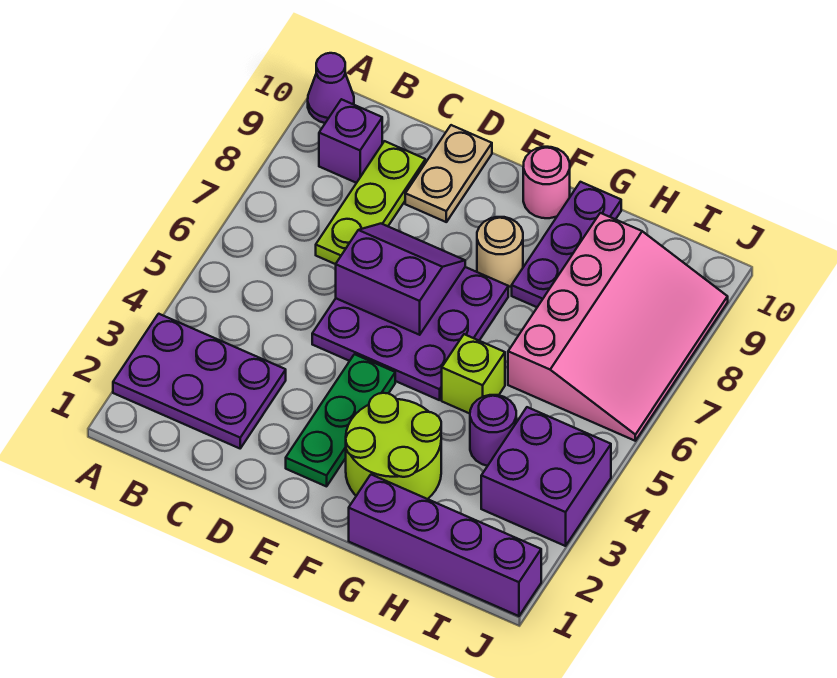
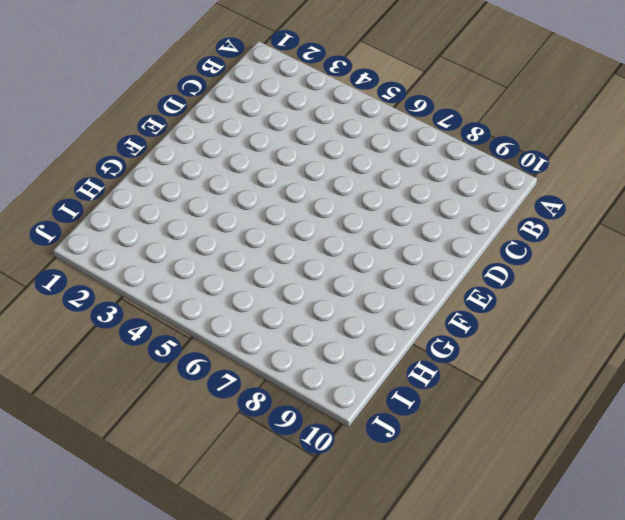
none -> purple plate A2:C3 level 1
none -> purple cone A10 level 1
none -> purple brick B9 level 1

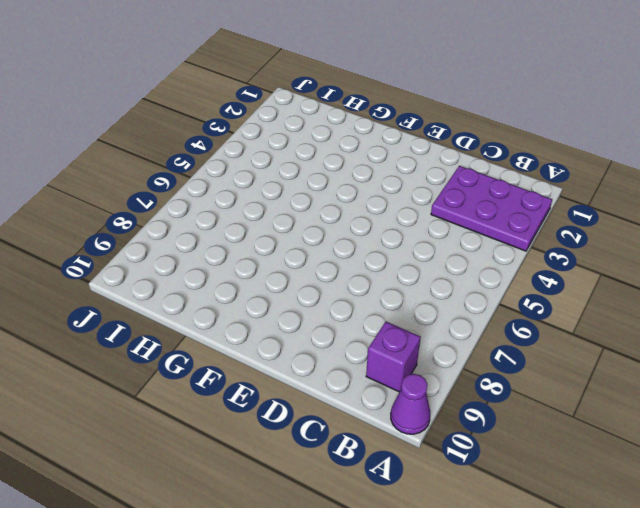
none -> lime plate C7:C9 level 1
none -> purple plate D5:F7 level 1
none -> tan plate D9:D10 level 1

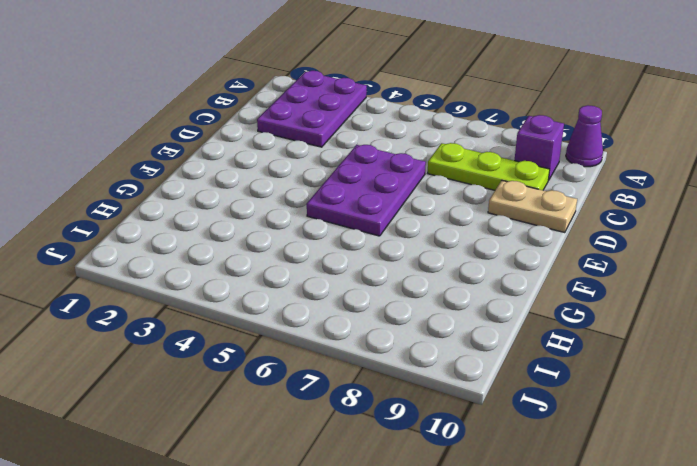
purple plate D5:F6 level 1 -> purple plate D5:F7 level 1
none -> green plate E2:E4 level 1
none -> lime round brick F2:G3 level 1
none -> tan round brick F8 level 1

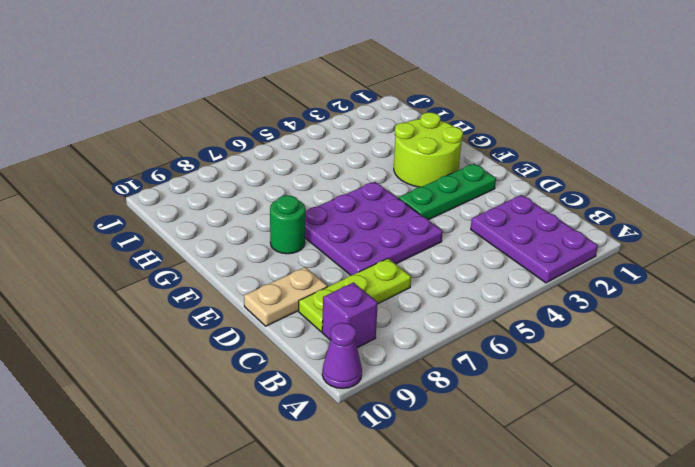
green round brick F8 level 1 -> tan round brick F8 level 1
none -> pink round brick F10 level 1
none -> purple brick G1:J1 level 1
none -> lime brick G5 level 1

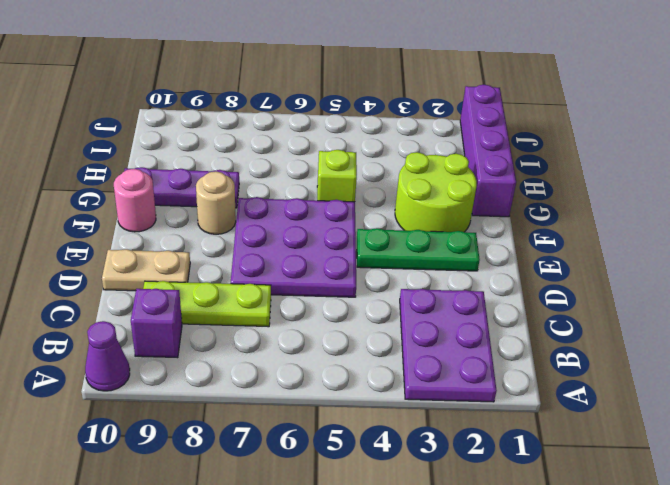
none -> purple round brick H4 level 1
none -> pink slope H6:J9 level 1 top H
none -> purple brick I3:J4 level 1

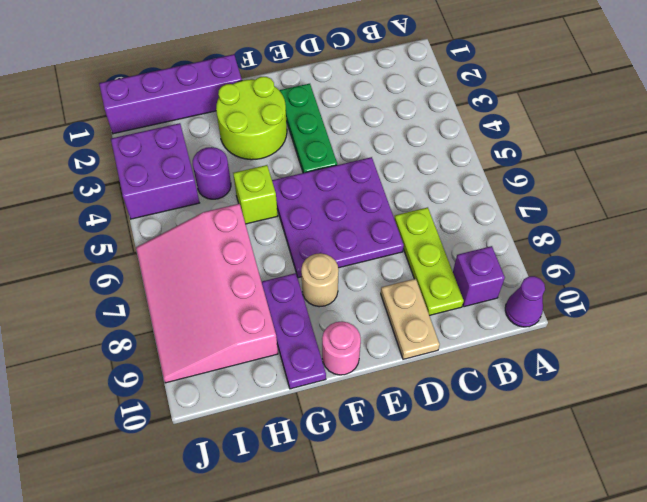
none -> purple plate A2:C3 level 1
none -> purple slope D6:E7 level 2 top 6

